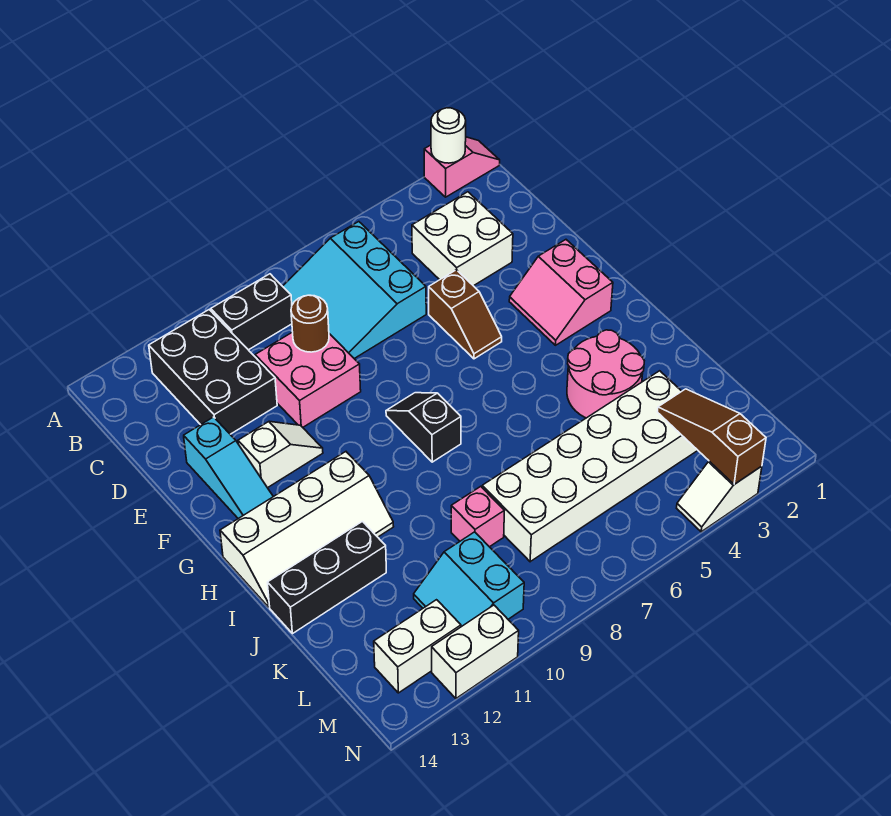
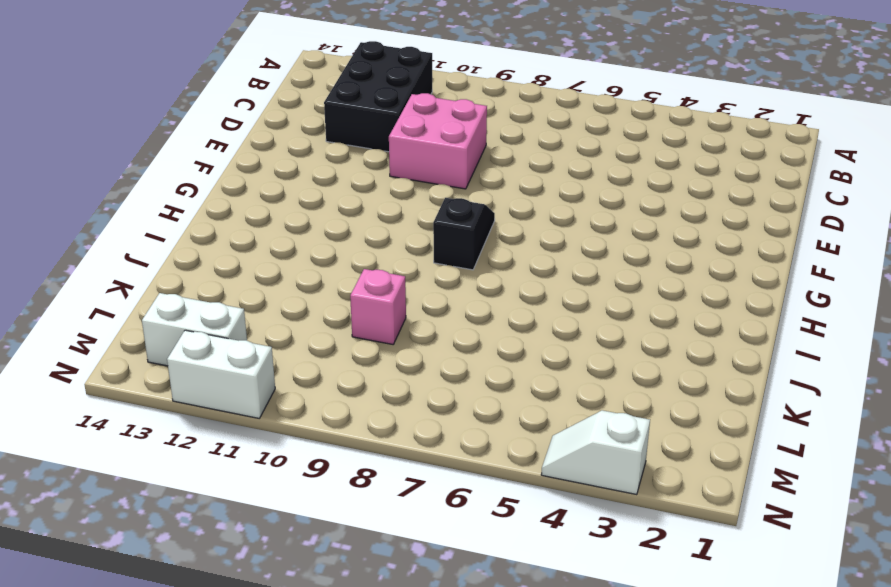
none -> pink slope A1:A2 level 1 top 2
none -> cyan slope B6:D8 level 1 top 6
none -> black brick B9:B10 level 1

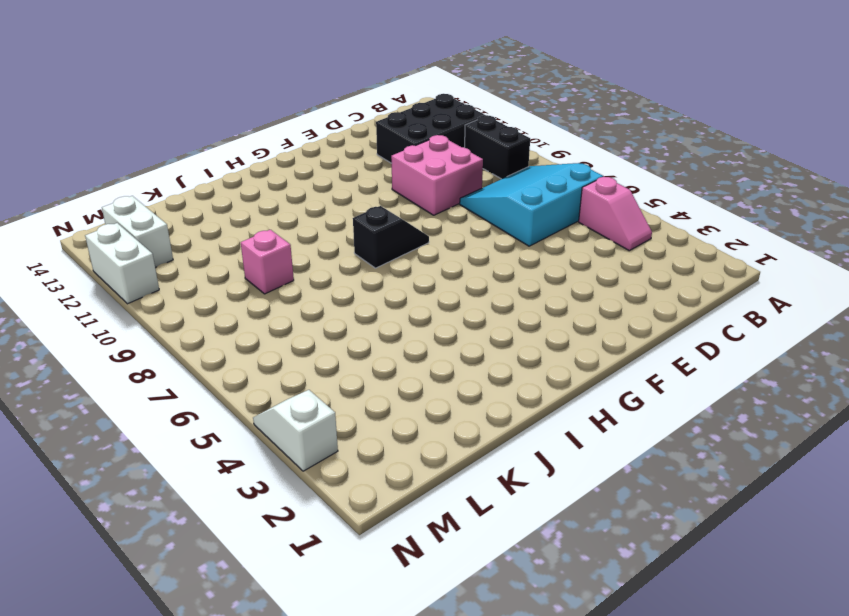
pink slope B4:B5 level 1 top 5 -> pink slope A1:A2 level 1 top 2
none -> white brick C3:D4 level 1
none -> brown slope E5:F5 level 1 top E
none -> cyan slope E13:G13 level 1 top E

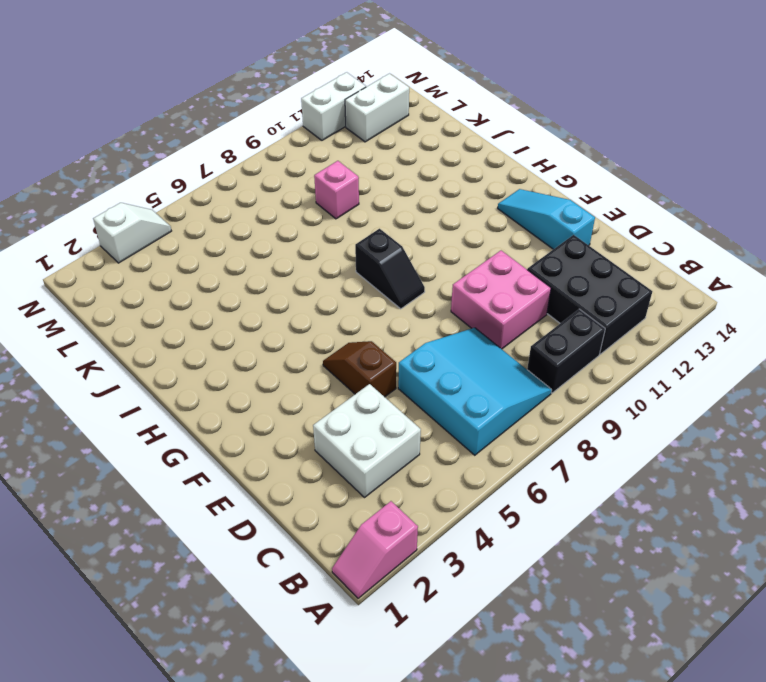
none -> pink slope F2:G3 level 1 top 2
none -> white slope F11:F12 level 1 top 12
none -> white slope H11:I14 level 1 top H

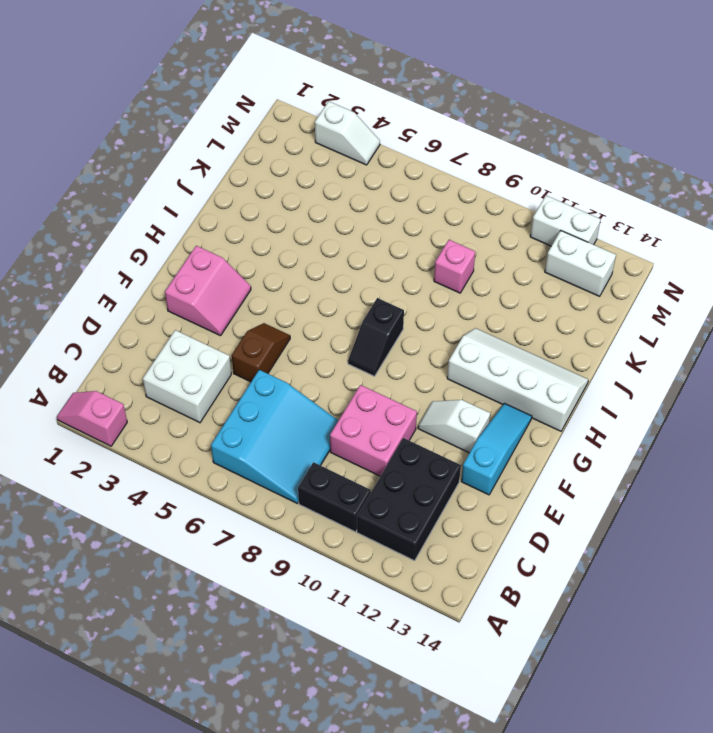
none -> pink round brick I3:J4 level 1
none -> black brick J12:J14 level 1
none -> white brick K3:L8 level 1

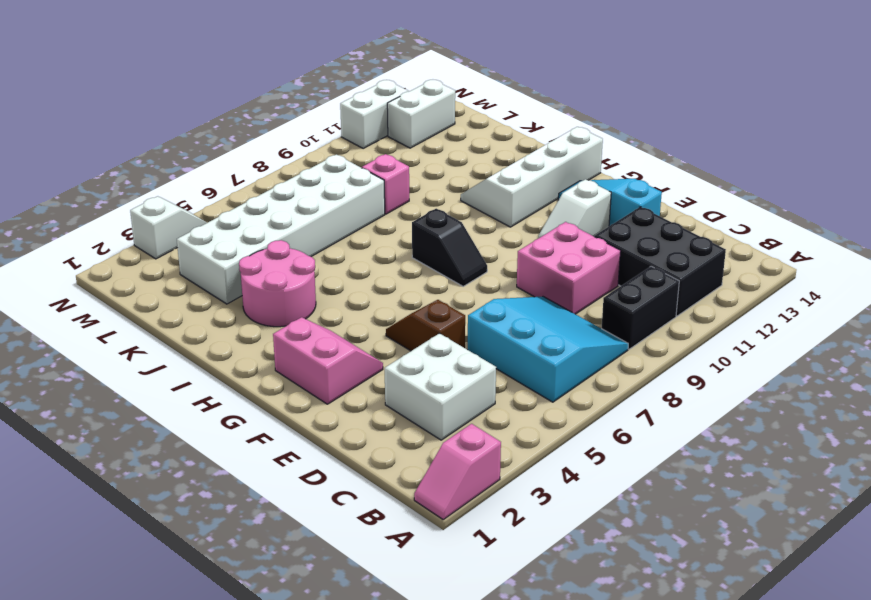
none -> black brick J12:J14 level 1
none -> cyan slope L10:M11 level 1 top 10
none -> white round brick A2 level 2

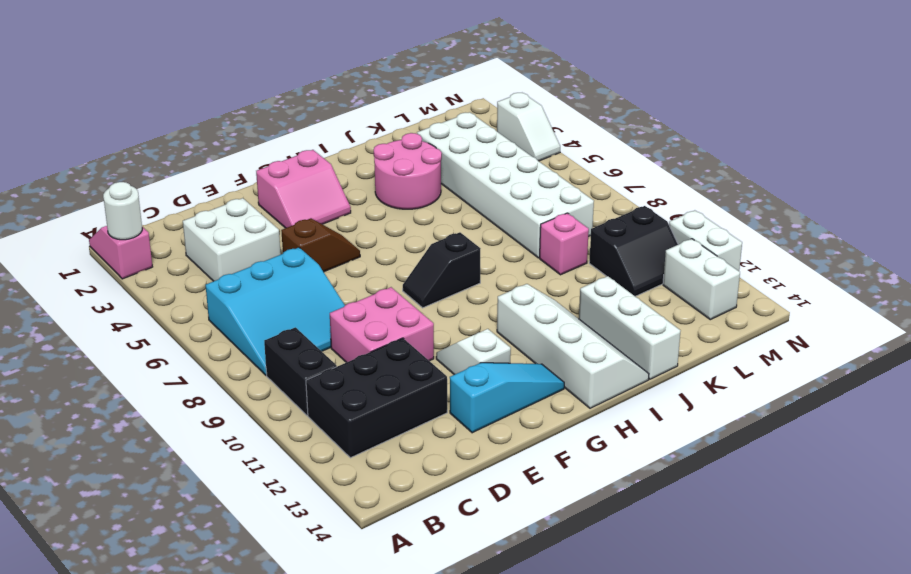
white brick J12:J14 level 1 -> black brick J12:J14 level 1
black slope L10:M11 level 1 top 10 -> cyan slope L10:M11 level 1 top 10
none -> brown round brick D9 level 2
none -> brown slope L3:N3 level 2 top N

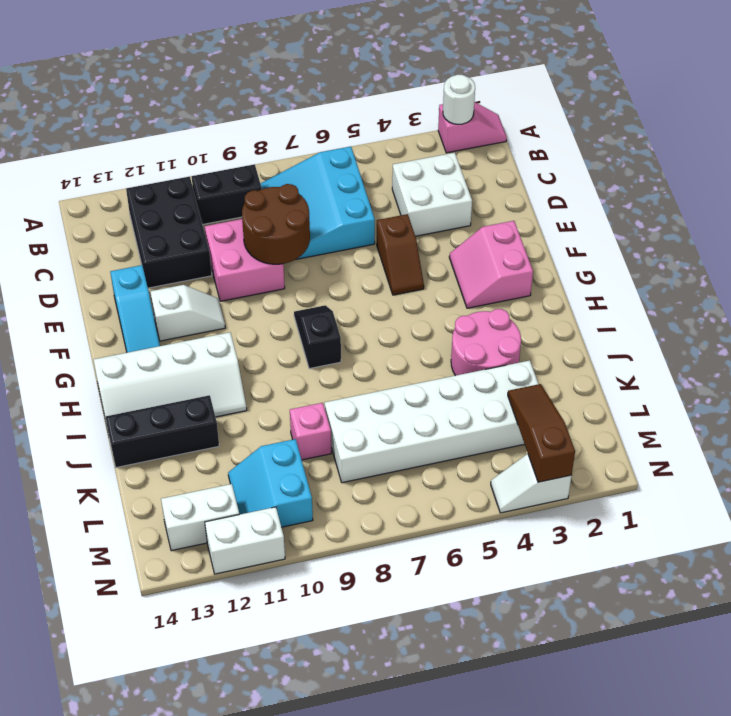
brown round brick D8:E9 level 2 -> brown round brick D9 level 2

